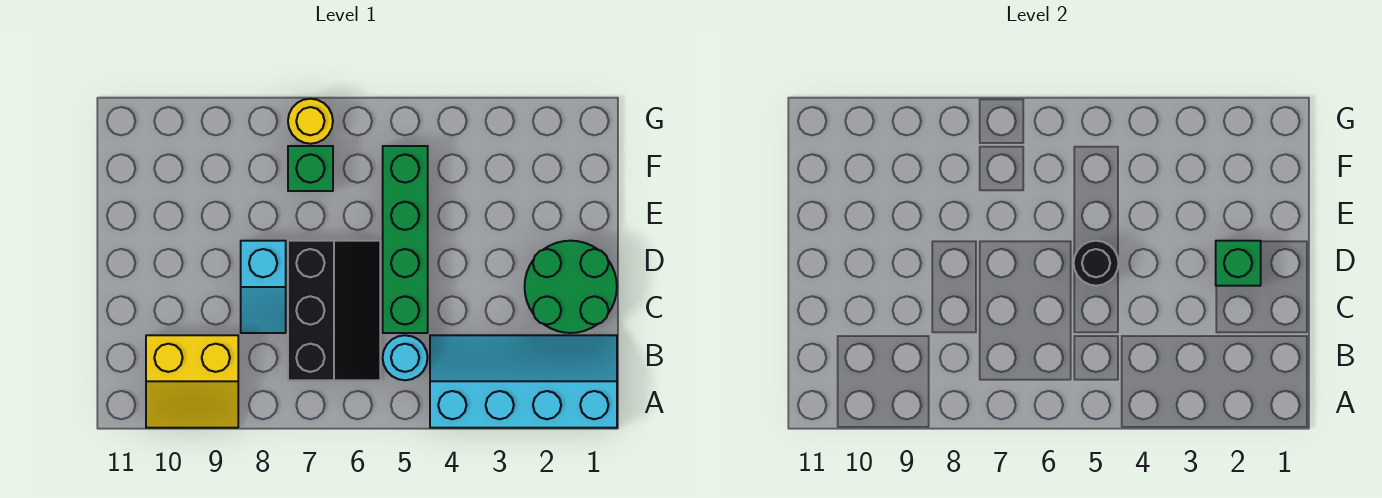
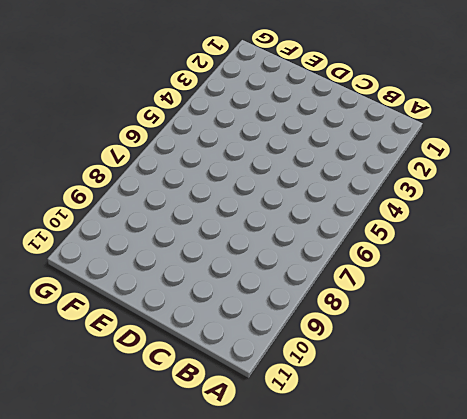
none -> cyan slope A1:B4 level 1 top A
none -> yellow slope A9:B10 level 1 top B

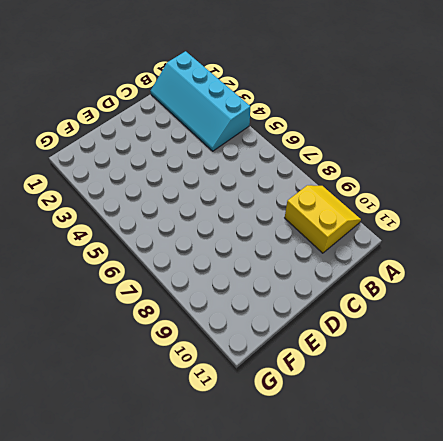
none -> cyan round brick B5 level 1
none -> black slope B6:D7 level 1 top 7

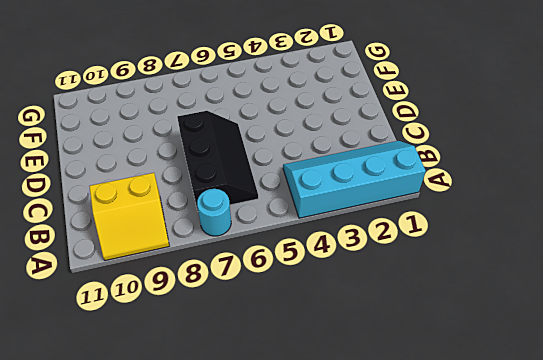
cyan round brick A7 level 1 -> cyan round brick B5 level 1
none -> green round brick C1:D2 level 1
none -> green brick C5:F5 level 1

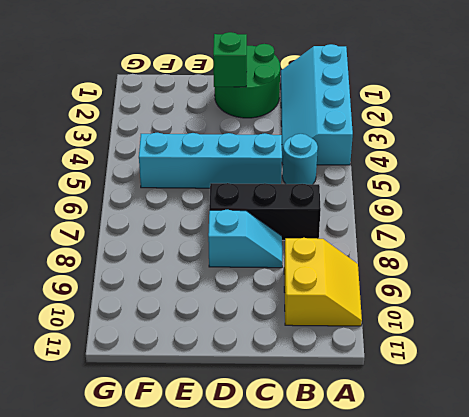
cyan brick C5:F5 level 1 -> green brick C5:F5 level 1
none -> green brick F7 level 1
none -> yellow round brick G7 level 1

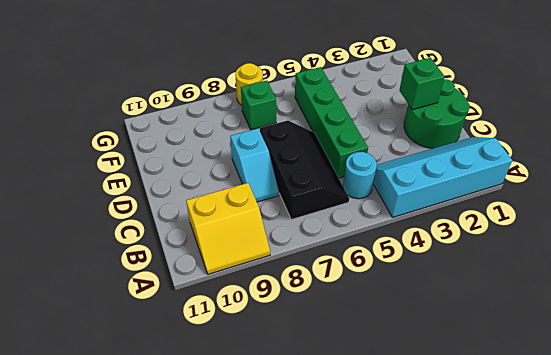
none -> black round brick D5 level 2

